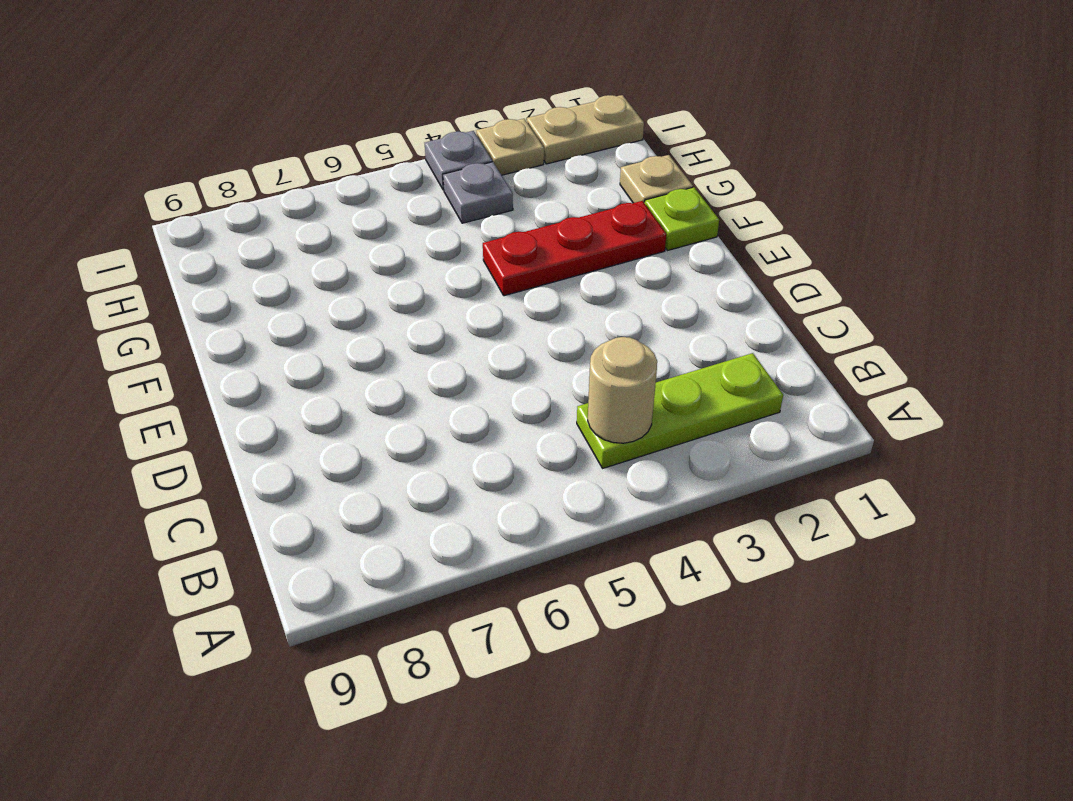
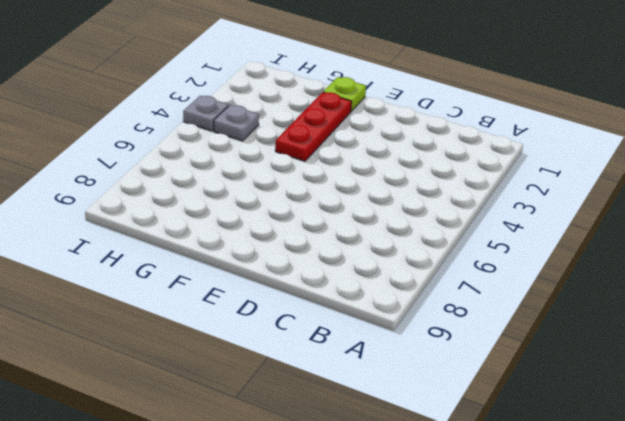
none -> lime plate B2:B4 level 1
none -> tan plate G1 level 1

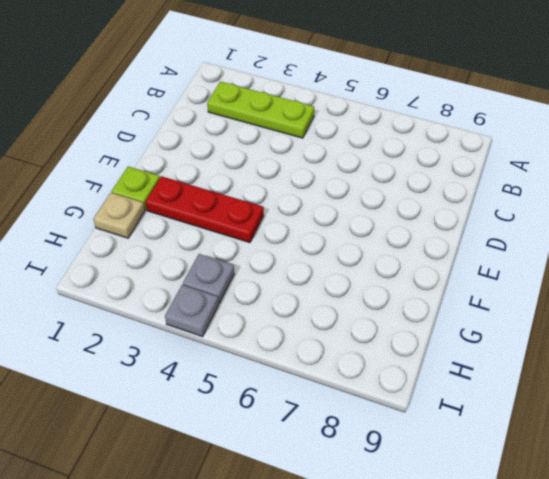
none -> tan plate I1:I2 level 1
none -> tan plate I3 level 1

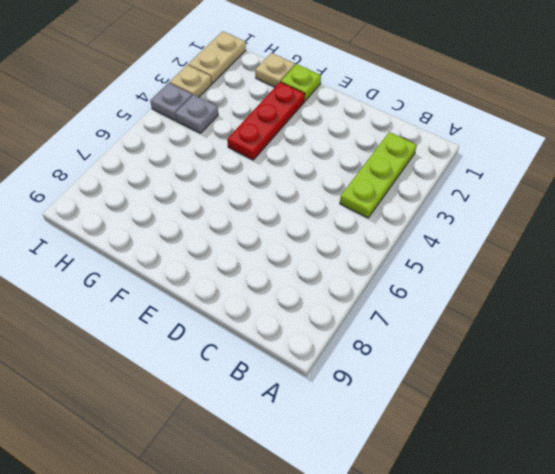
none -> tan round brick B4 level 2

